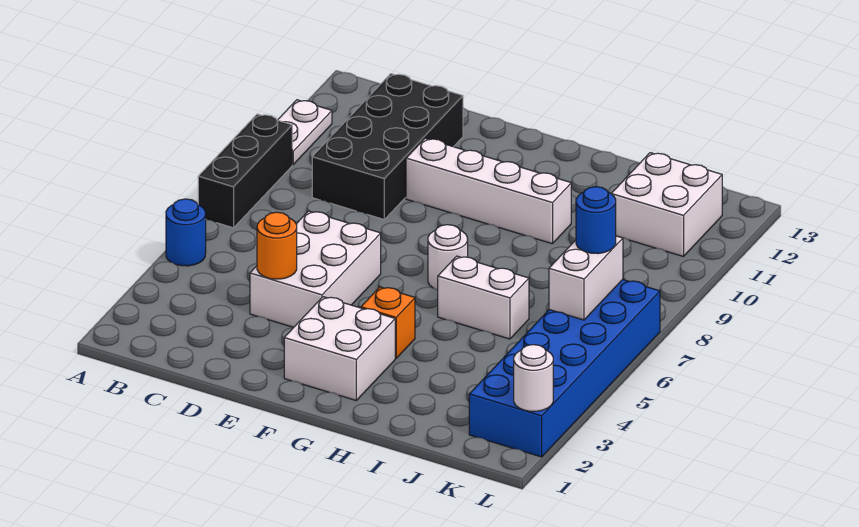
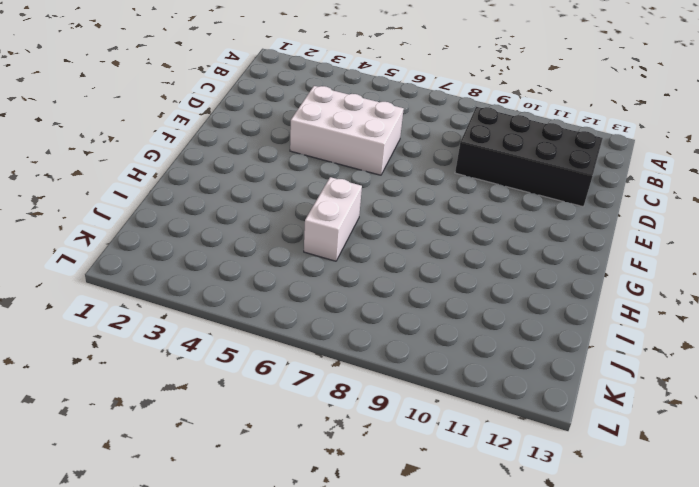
none -> blue round brick A5 level 1
none -> black brick A7:A9 level 1
none -> white plate A10:A11 level 1

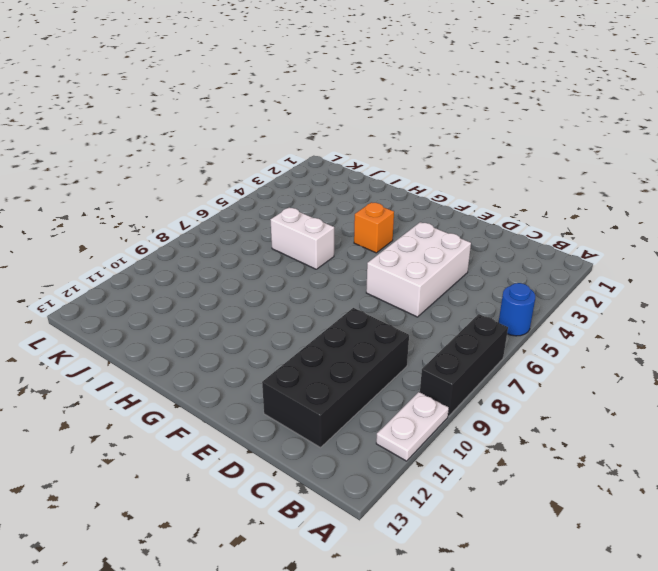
none -> white brick E10:H10 level 1
none -> white brick F2:G3 level 1
none -> white round brick G7 level 1

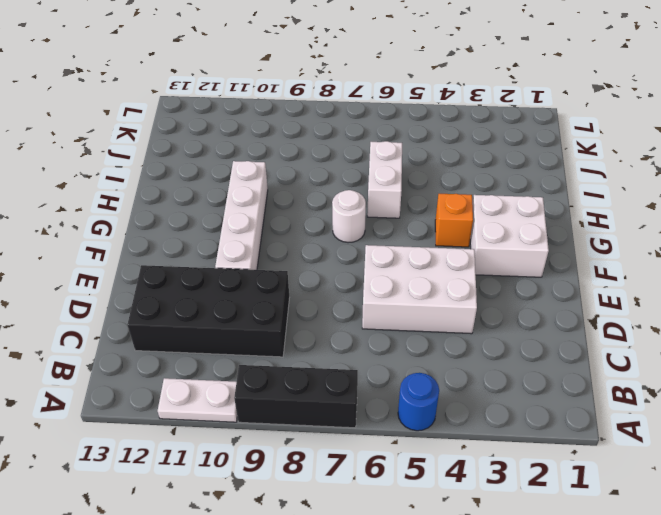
none -> white brick J11:K12 level 1
none -> blue brick K2:L7 level 1
none -> orange round brick D4 level 2

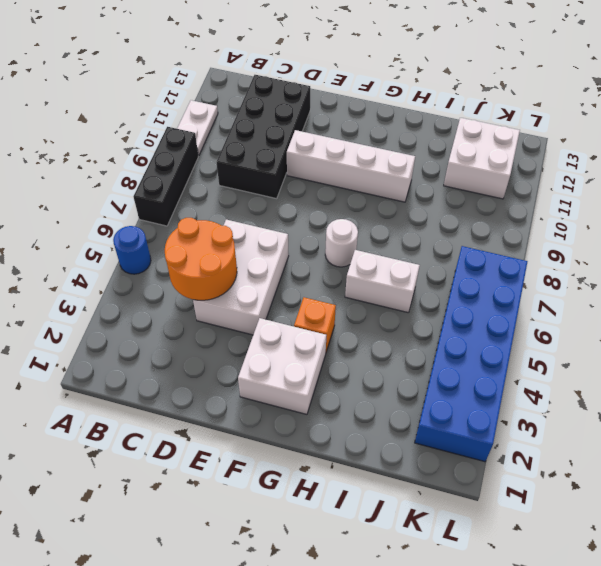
orange round brick C4:D5 level 2 -> orange round brick D4 level 2
none -> white brick K6:K7 level 2
none -> white round brick L2 level 2
none -> blue round brick K7 level 3

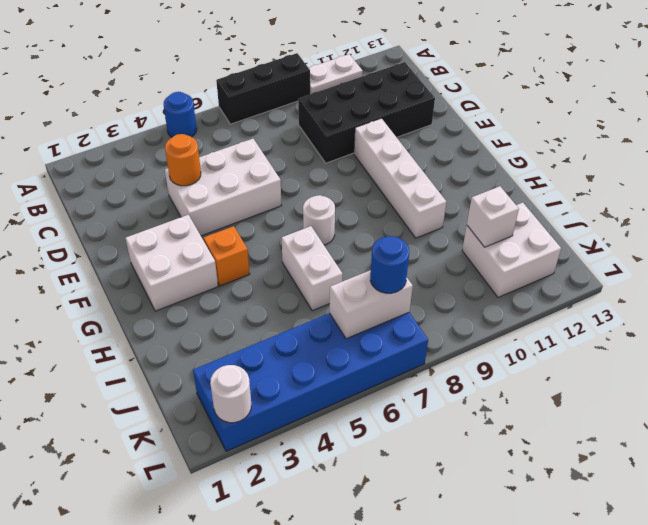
white brick J11 level 2 -> none

